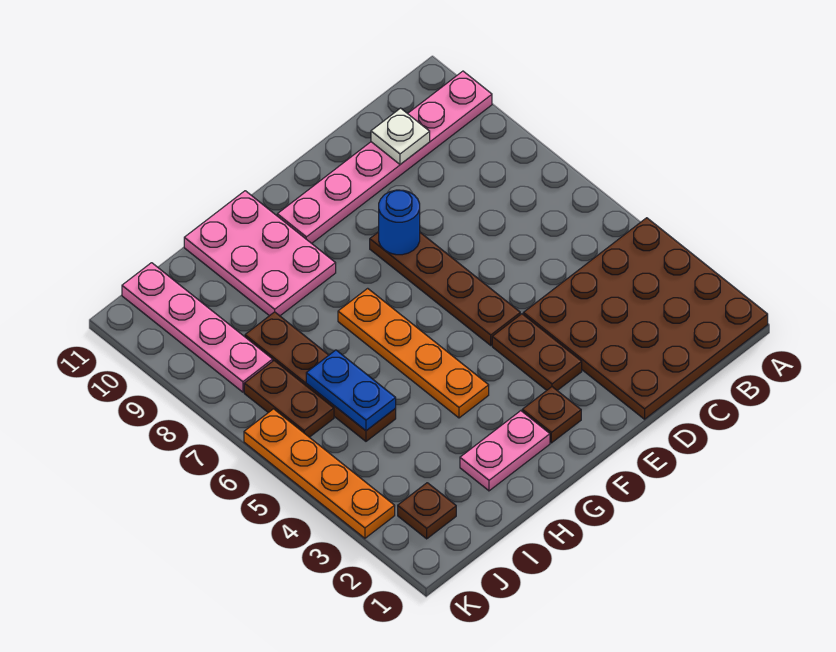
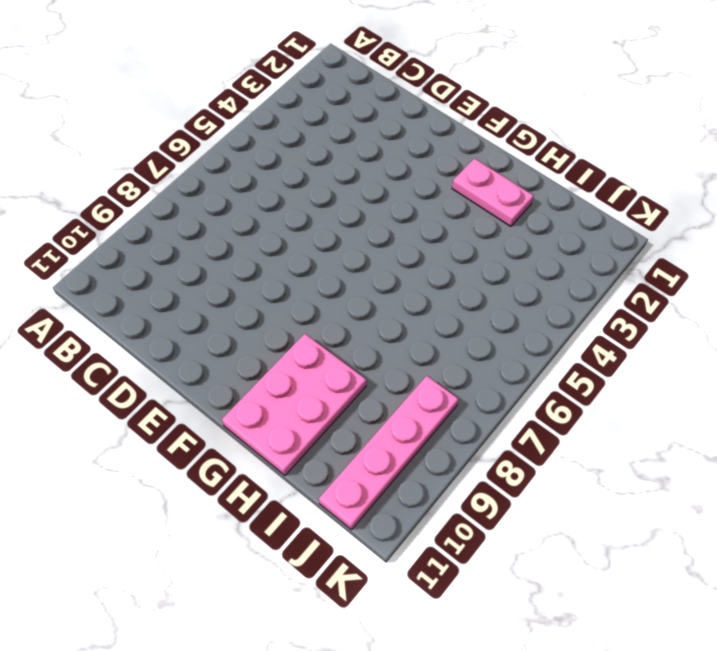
none -> brown plate A1:D4 level 1
none -> pink plate A10:F10 level 1
none -> brown plate E3:E4 level 1

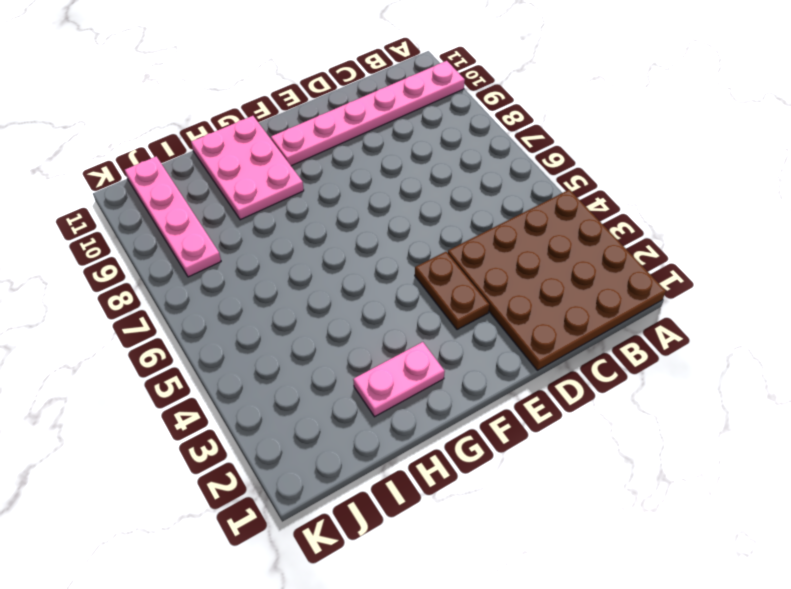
none -> brown plate E5:E8 level 1
none -> brown plate F2 level 1
none -> orange plate G4:G7 level 1

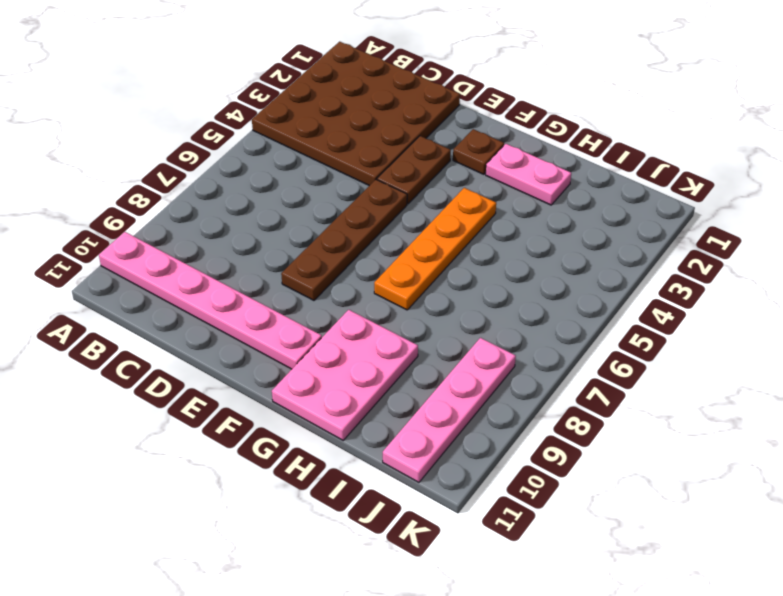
none -> brown plate I5:I8 level 1
none -> brown plate J2 level 1
none -> brown plate J6:J7 level 1

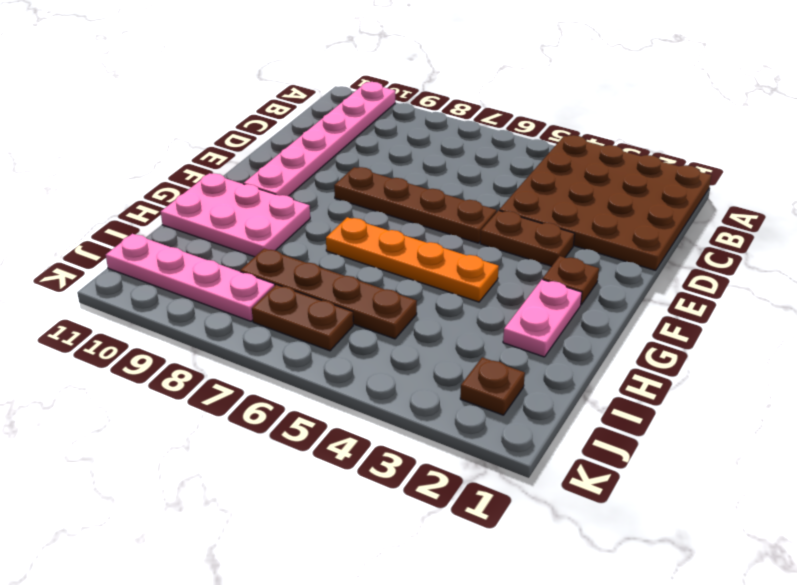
none -> orange plate K3:K6 level 1
none -> white plate C10 level 2
none -> blue round brick E8 level 2

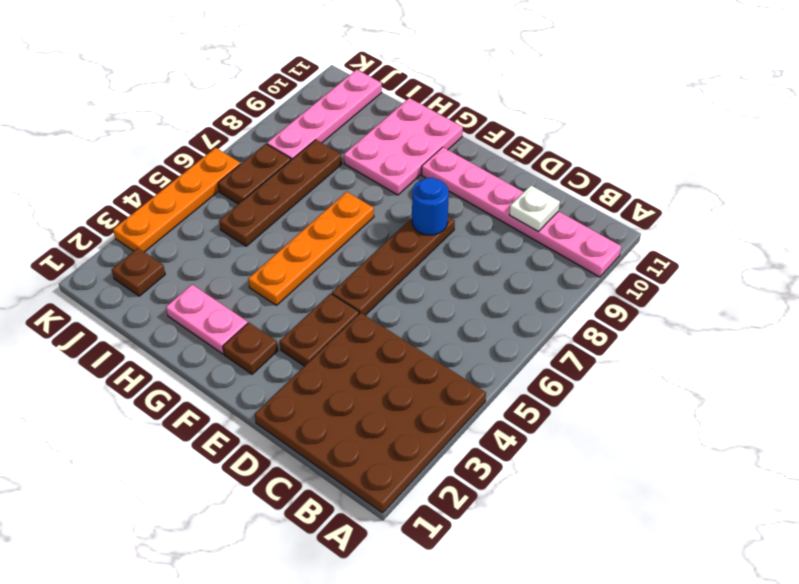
none -> blue plate I5:I6 level 2

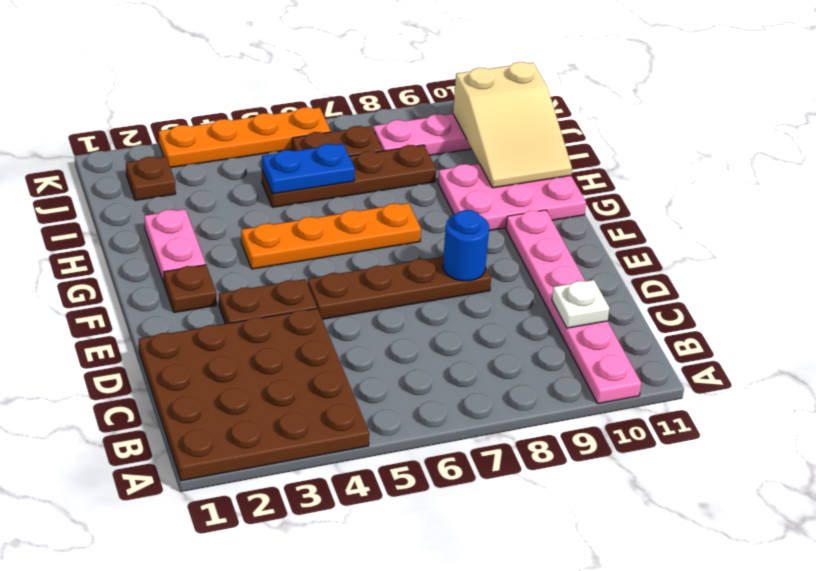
tan slope H10:J11 level 2 top J -> none

